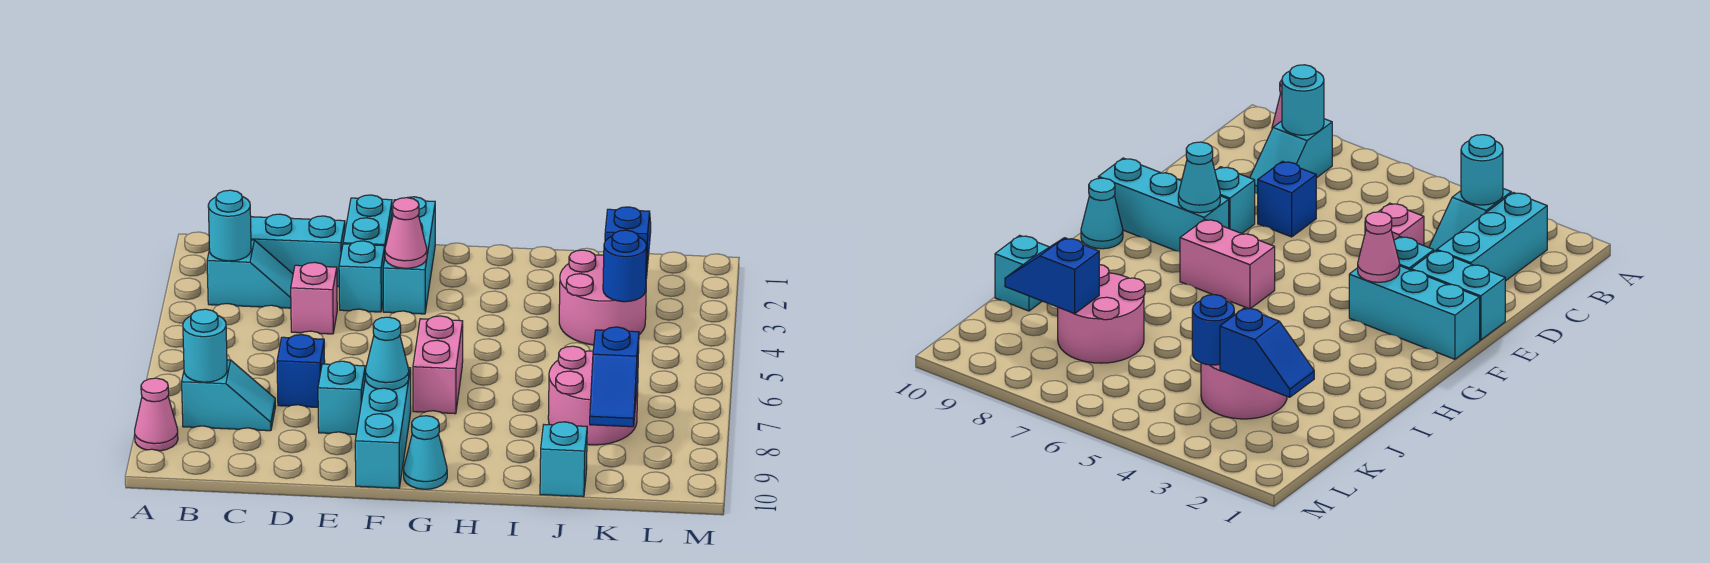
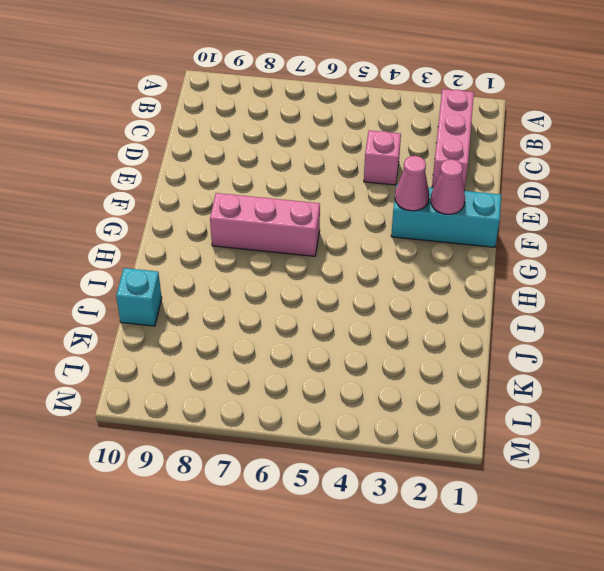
pink brick B2:D2 level 1 -> cyan brick B2:D2 level 1
pink cone F2 level 2 -> pink cone A9 level 1
pink brick G6:G8 level 1 -> pink brick G6:G7 level 1
none -> cyan slope B3:C3 level 1 top B
none -> cyan slope B8:C8 level 1 top B
none -> blue brick D7 level 1

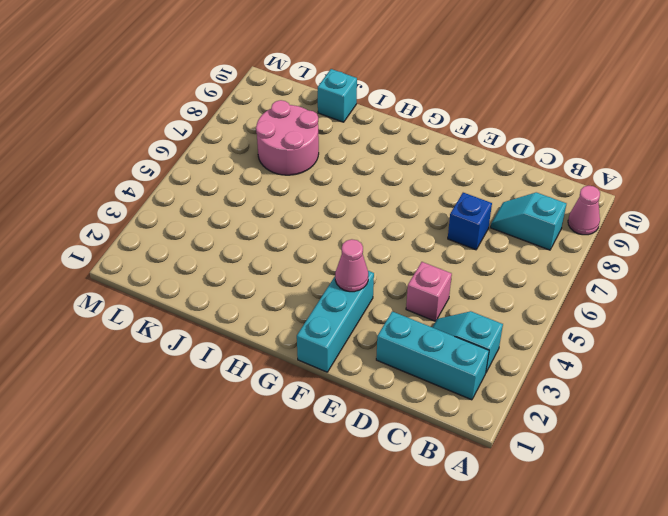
none -> cyan brick E1:E2 level 1
none -> cyan brick E3 level 1
none -> cyan brick E8 level 1

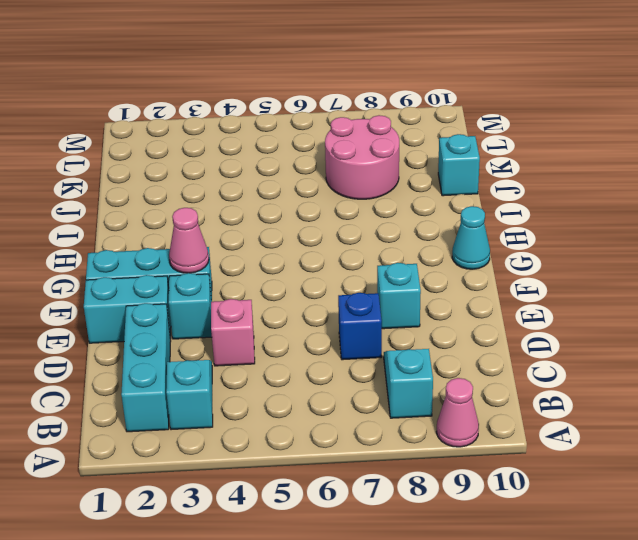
none -> cyan brick F8:F10 level 1
none -> pink brick G6:G7 level 1
none -> pink round brick J3:K4 level 1

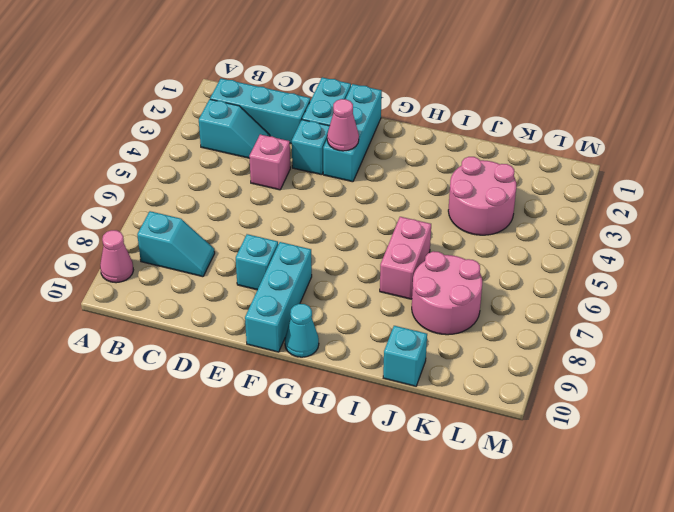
pink brick I6:I7 level 1 -> pink brick G6:G7 level 1
none -> blue brick D7 level 1
none -> cyan round brick B3 level 2
none -> cyan round brick B8 level 2

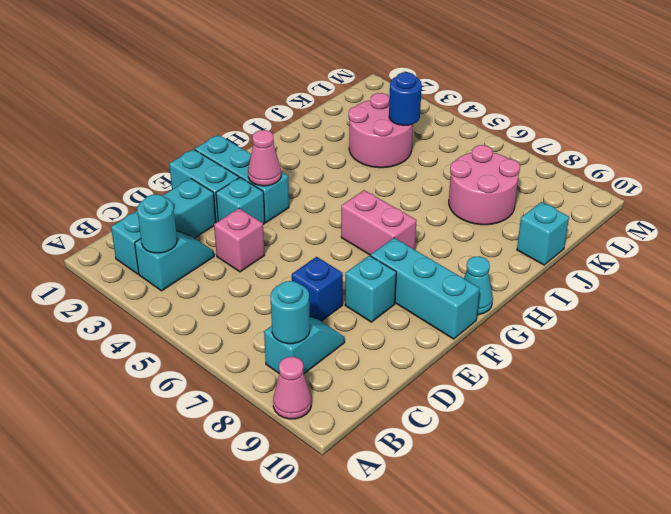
none -> cyan cone F8 level 2
none -> blue slope K2:K3 level 2 top 3
none -> blue slope K8:K9 level 2 top 8

